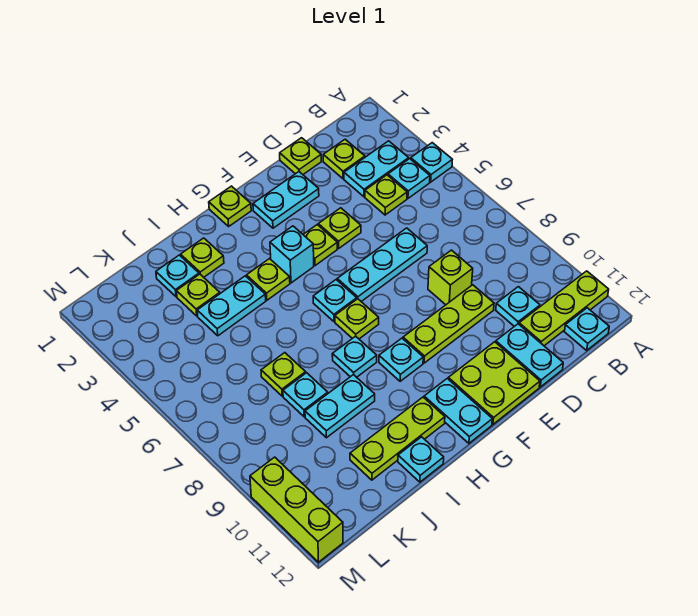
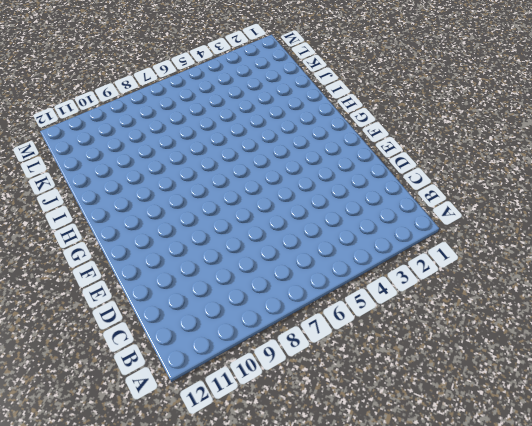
none -> cyan plate A4 level 1
none -> lime plate A11:C11 level 1
none -> cyan plate B3:C3 level 1
none -> cyan plate B4 level 1

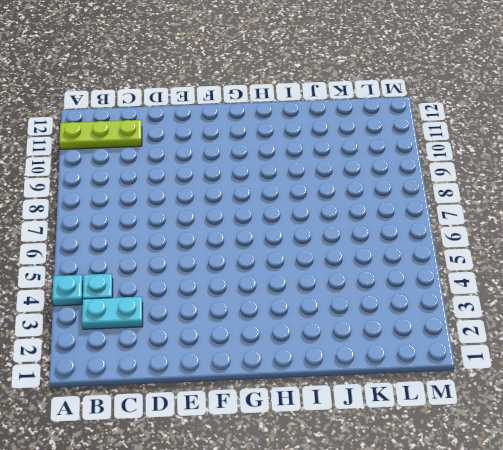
none -> cyan plate B12 level 1
none -> lime plate C2 level 1
none -> lime plate C4 level 1
none -> cyan plate C10 level 1

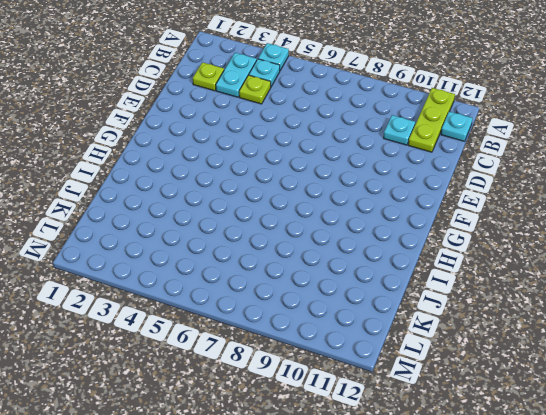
none -> lime plate D1 level 1
none -> cyan plate D6:F6 level 1
none -> lime brick D8 level 1
none -> lime plate D9:F9 level 1

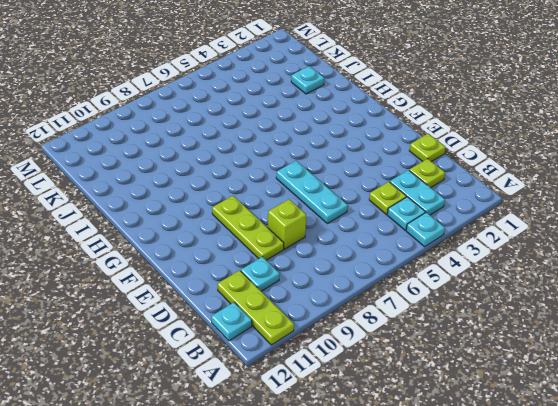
none -> cyan plate D11:D12 level 1
none -> cyan plate E2:F2 level 1
none -> lime plate E4 level 1
none -> lime plate E11:F12 level 1

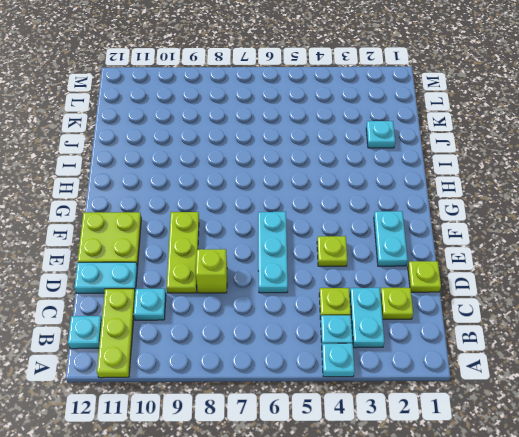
none -> lime plate F4 level 1
none -> lime plate G1 level 1
none -> cyan brick G4 level 1
none -> cyan plate G6 level 1

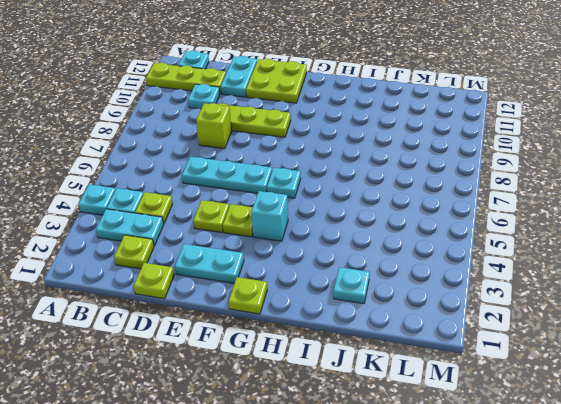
none -> lime plate G7 level 1
none -> cyan plate G9 level 1
none -> cyan plate G11:G12 level 1
none -> lime plate H4 level 1

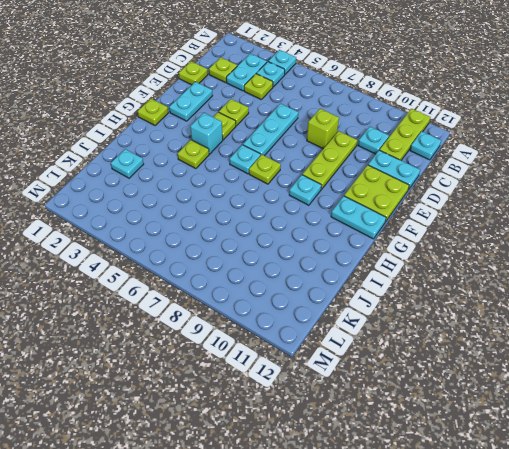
none -> cyan plate H8 level 1
none -> lime plate H11:J11 level 1
none -> lime plate I2 level 1
none -> cyan plate I4:J4 level 1

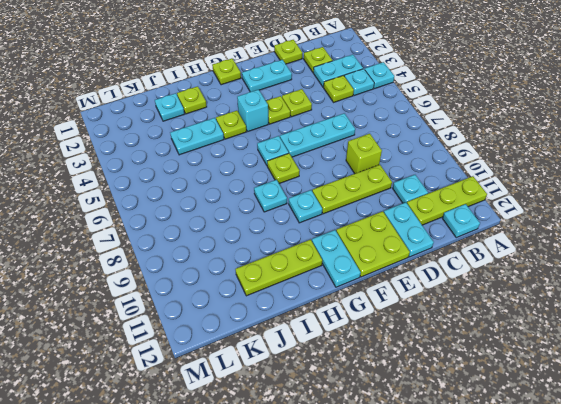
none -> cyan plate I9:J9 level 1
none -> cyan plate I12 level 1
none -> lime plate J3 level 1
none -> lime plate J7 level 1

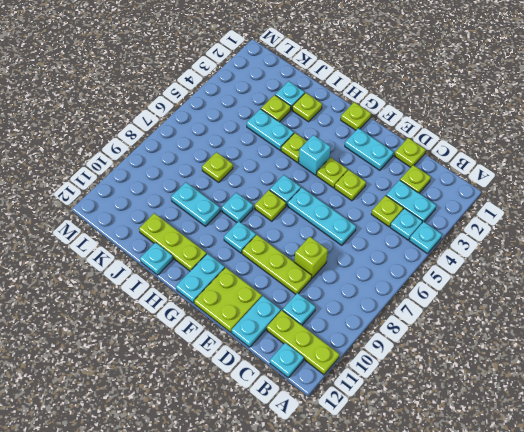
none -> cyan plate J8 level 1
none -> lime brick M10:M12 level 1

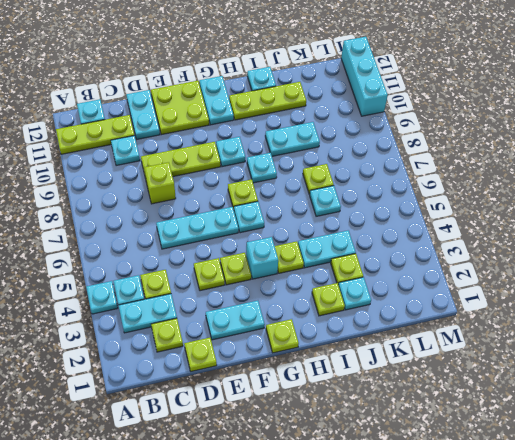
cyan plate J6 level 1 -> cyan plate J8 level 1
cyan brick M10:M12 level 1 -> lime brick M10:M12 level 1

